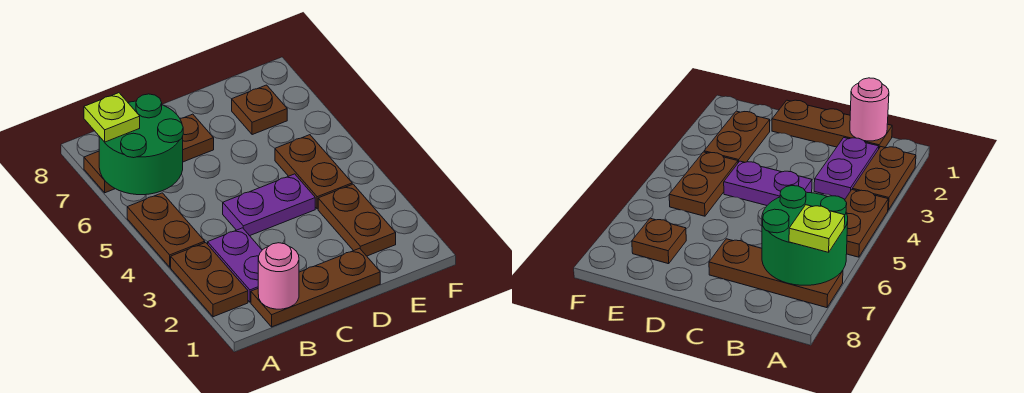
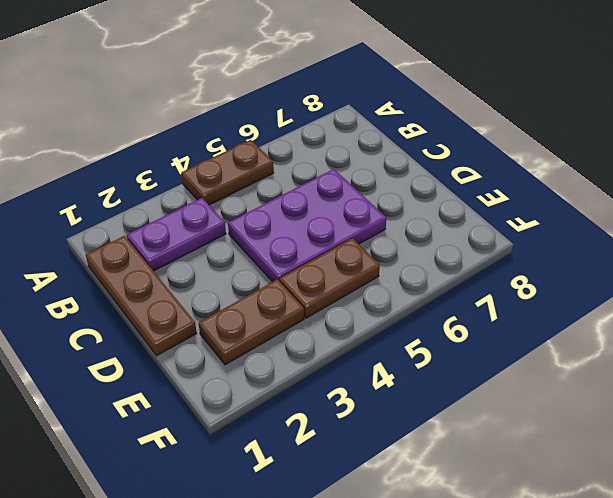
purple plate C4:D6 level 1 -> purple plate C4:D4 level 1
none -> brown plate A2:A3 level 1
none -> brown plate A7:C7 level 1
none -> brown plate E7 level 1

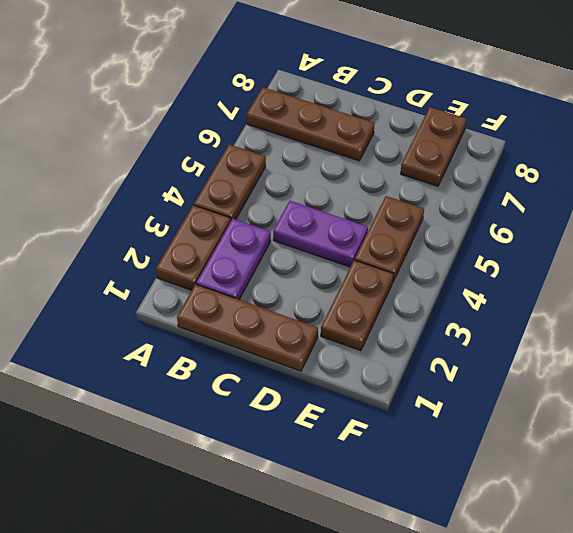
brown plate E7:E8 level 1 -> brown plate E7 level 1
none -> green round brick A6:B7 level 2
none -> pink round brick B1 level 2
none -> lime plate A7 level 3

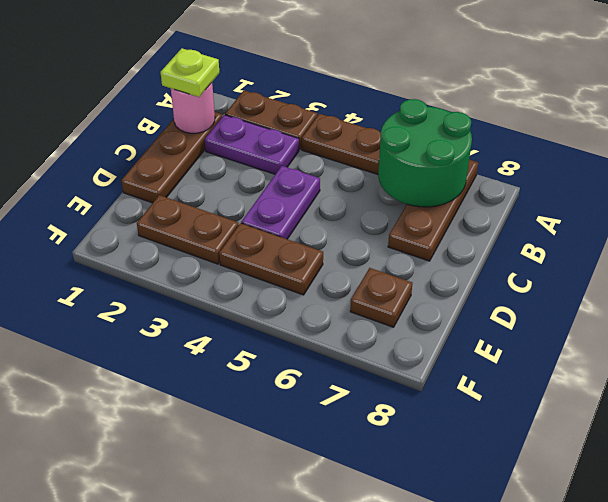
lime plate B1 level 3 -> lime plate A7 level 3

